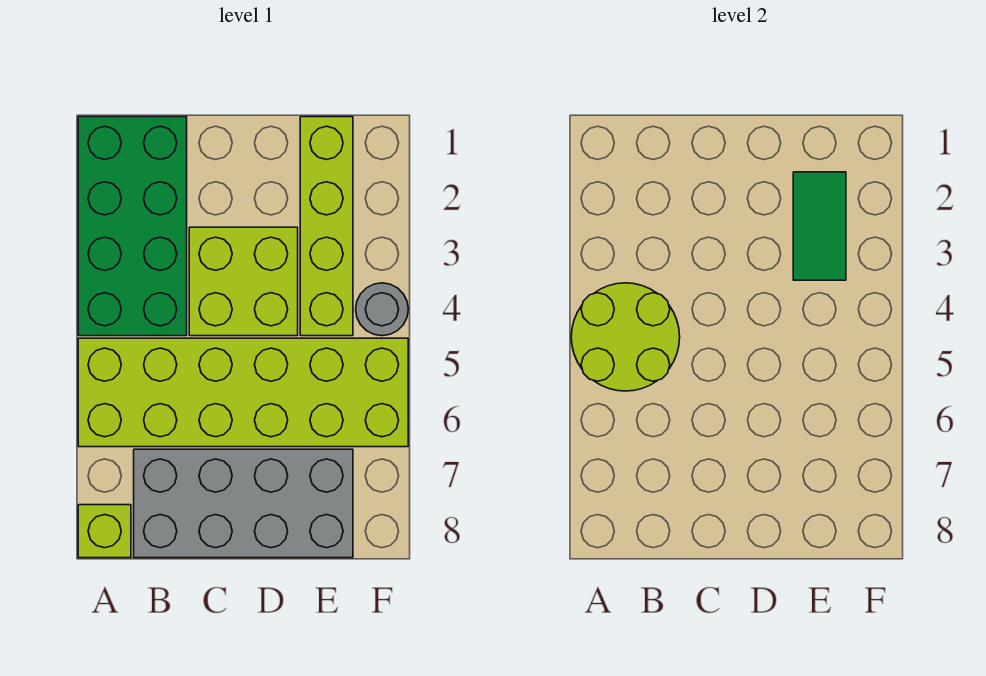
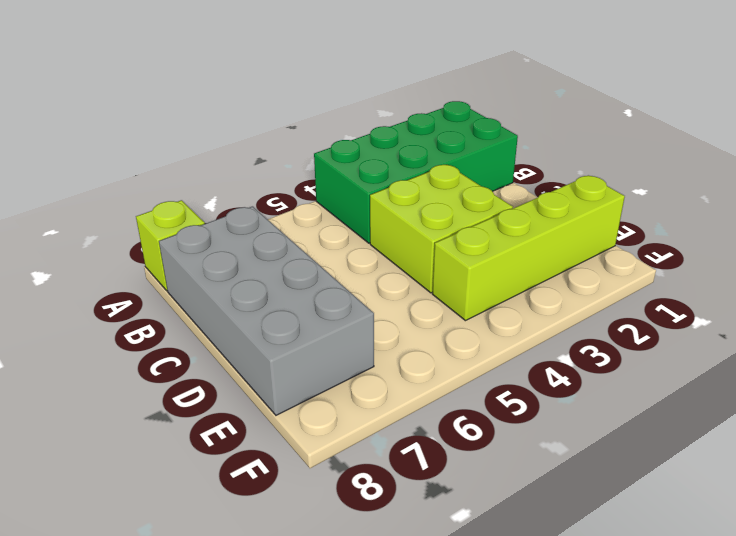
none -> lime brick A5:F6 level 1
none -> grey round brick F4 level 1

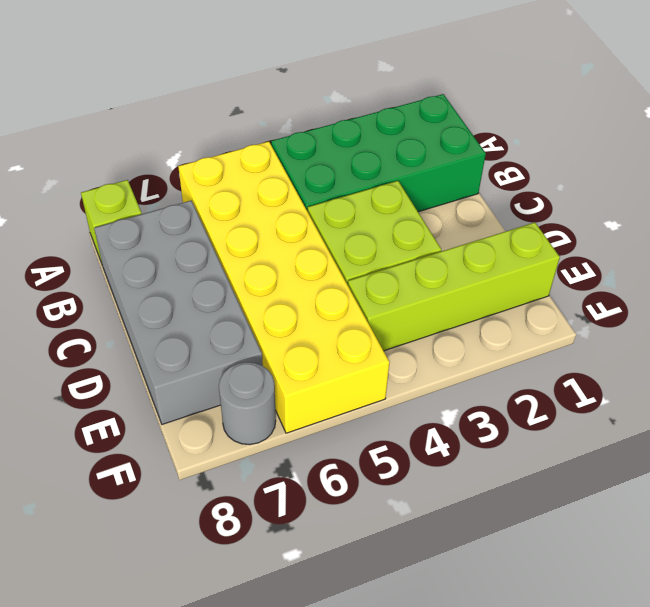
yellow brick A5:F6 level 1 -> lime brick A5:F6 level 1
grey round brick F7 level 1 -> grey round brick F4 level 1
none -> lime round brick A4:B5 level 2
none -> green tile E2:E3 level 2

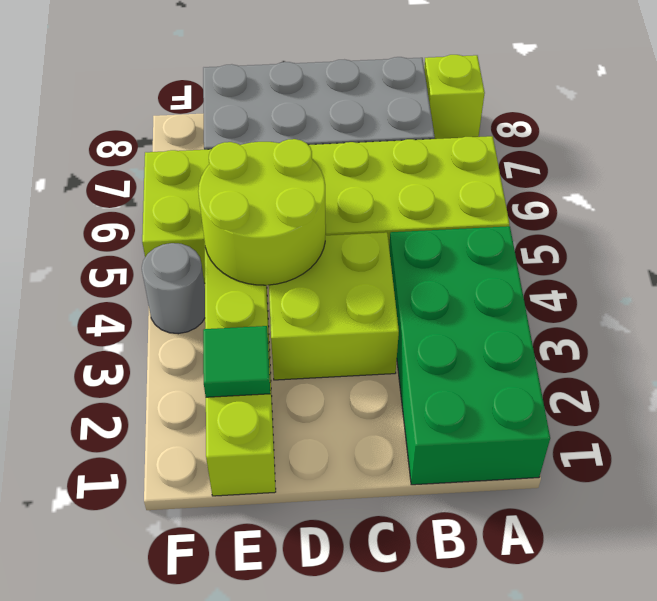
lime round brick D4:E5 level 2 -> lime round brick A4:B5 level 2
green tile E2 level 2 -> green tile E2:E3 level 2

